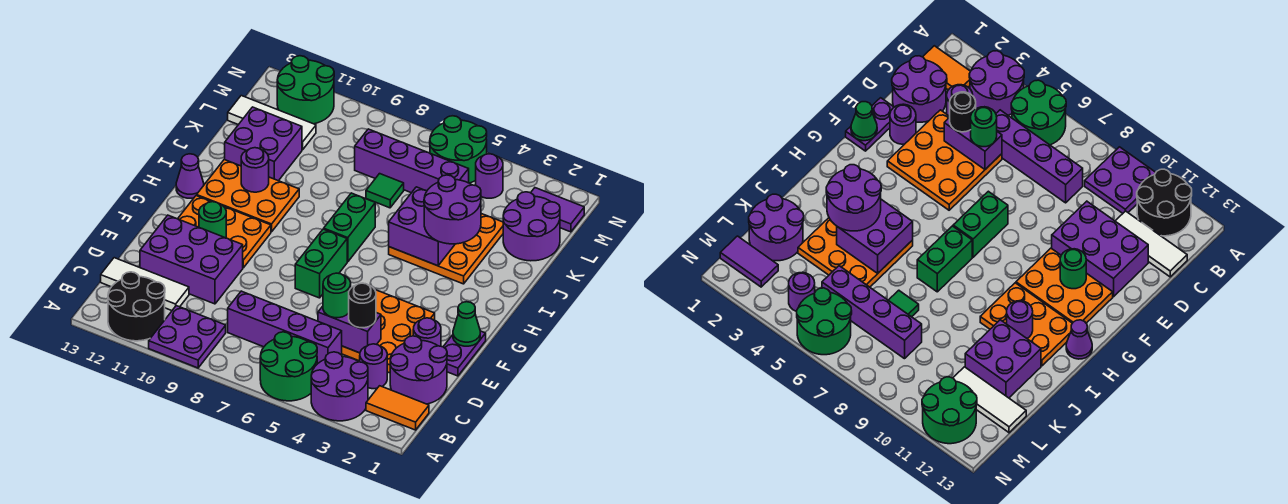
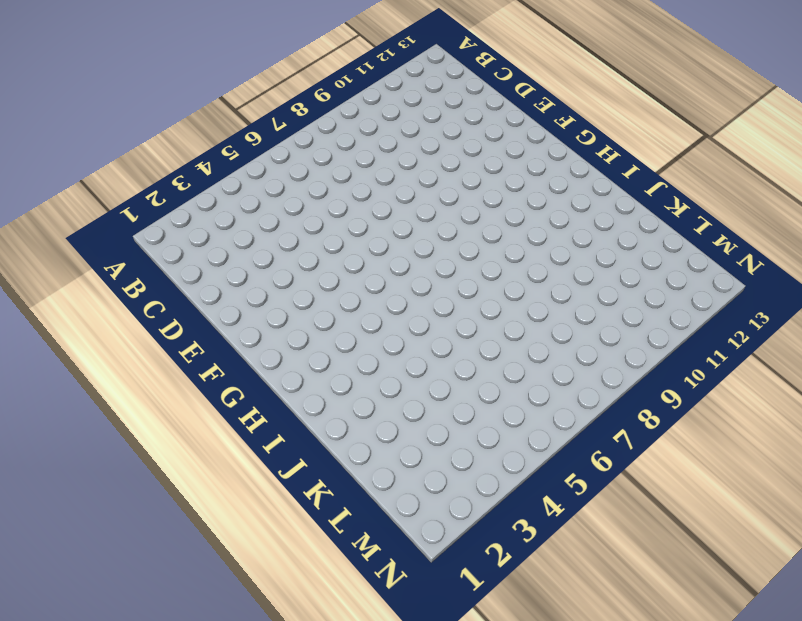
none -> purple round brick A3:B4 level 1
none -> green round brick A5:B6 level 1
none -> purple plate A9:B10 level 1
none -> black round brick A11:B12 level 1

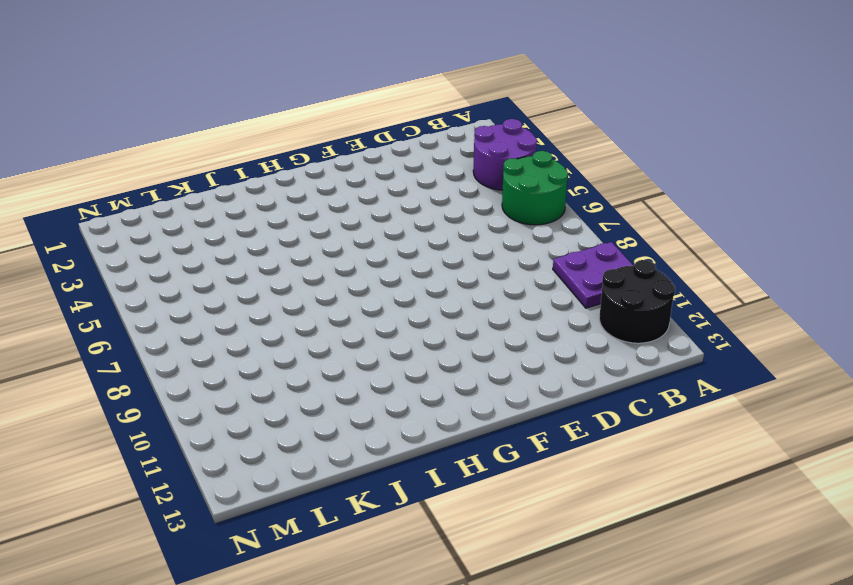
none -> orange tile B1:B2 level 1
none -> purple round brick C1:D2 level 1
none -> purple round brick C3 level 1
none -> purple brick C5:C8 level 1

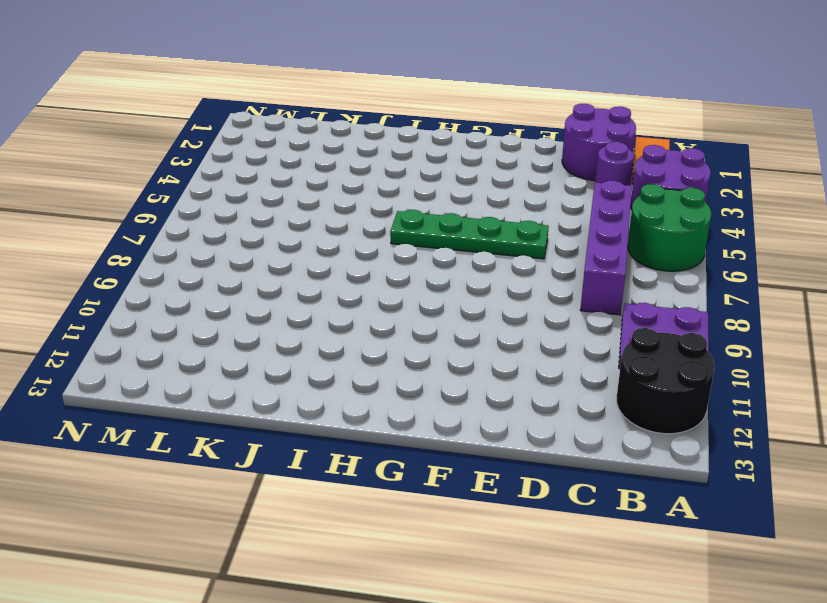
green plate E6:H6 level 1 -> none
none -> white tile C11:C13 level 1
none -> orange plate D3:F5 level 1
none -> purple brick D10:E12 level 1
none -> purple plate E1:F1 level 1

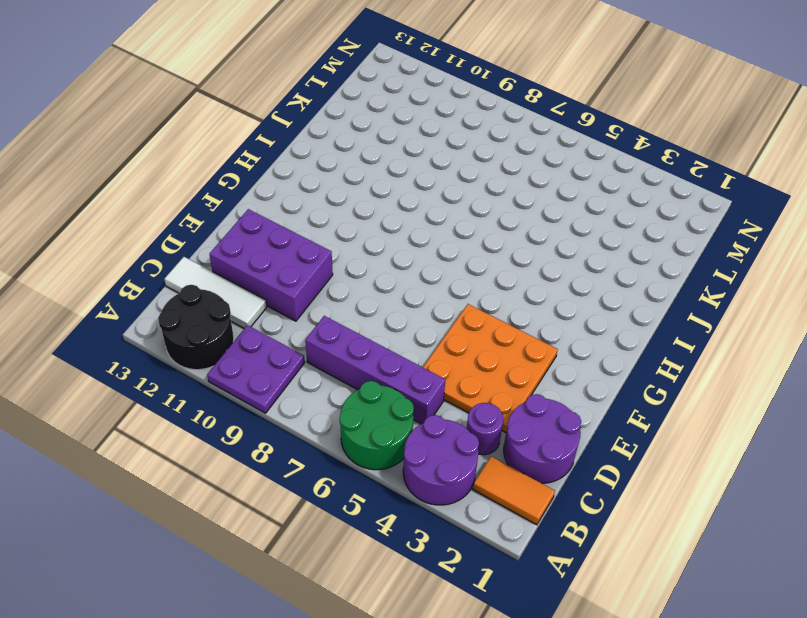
none -> purple plate E1:F1 level 1
none -> purple round brick E2 level 1
none -> green brick F7:G7 level 1
none -> orange plate F10:G12 level 1

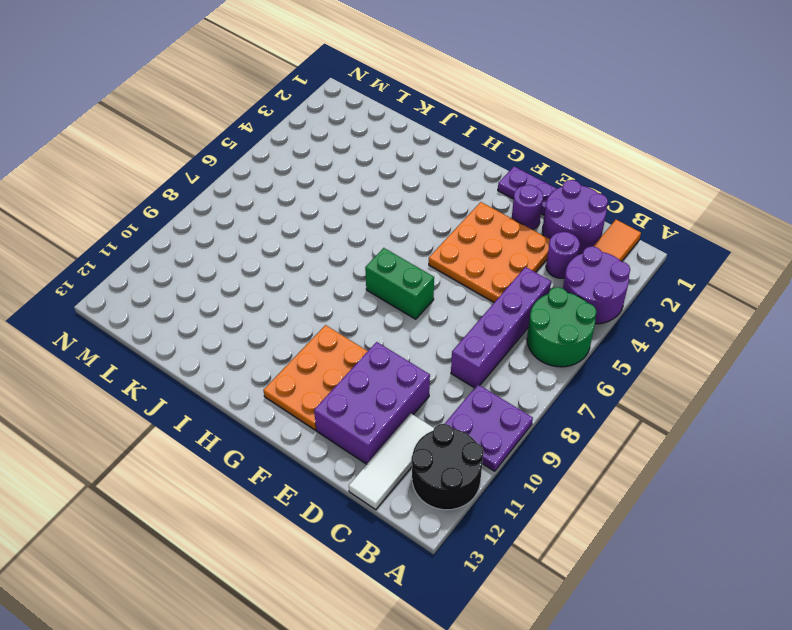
none -> green brick H7:I7 level 1
none -> orange plate H10:I12 level 1
none -> purple cone H13 level 1
none -> orange plate I3:K5 level 1

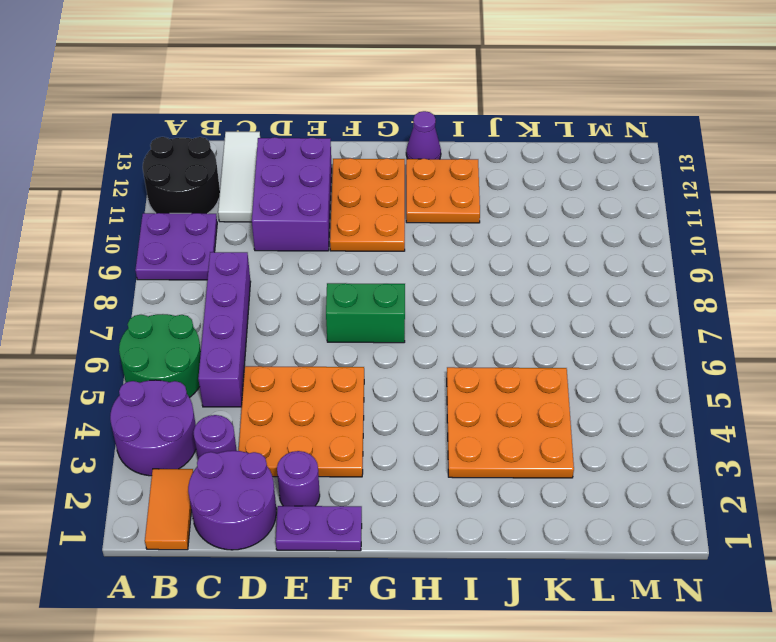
orange plate H11:I12 level 1 -> orange plate H10:I12 level 1
none -> green brick H7:I7 level 1
none -> purple brick J11:K12 level 1
none -> purple round brick K1:L2 level 1
none -> green tile K7 level 1

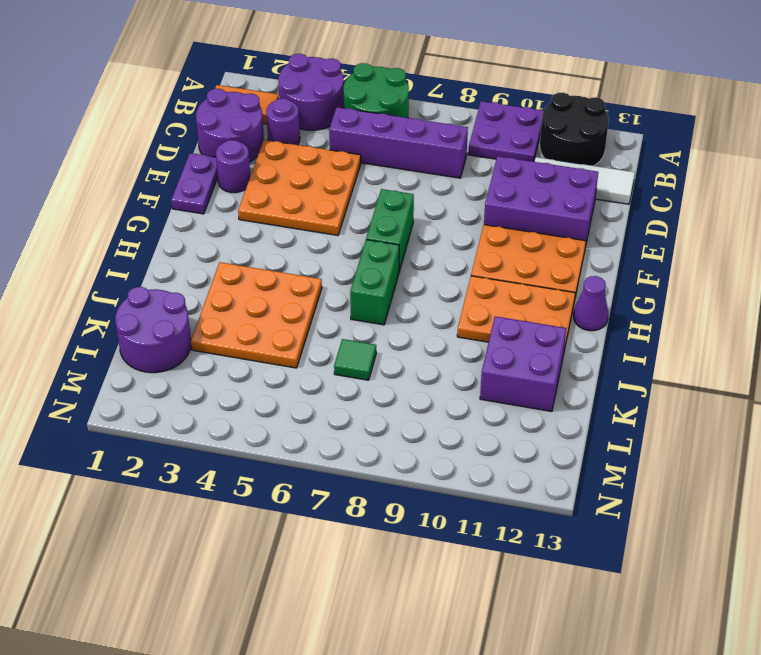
none -> purple brick L5:L8 level 1
none -> white tile L11:L13 level 1
none -> purple tile M1:M2 level 1
none -> purple round brick M4 level 1

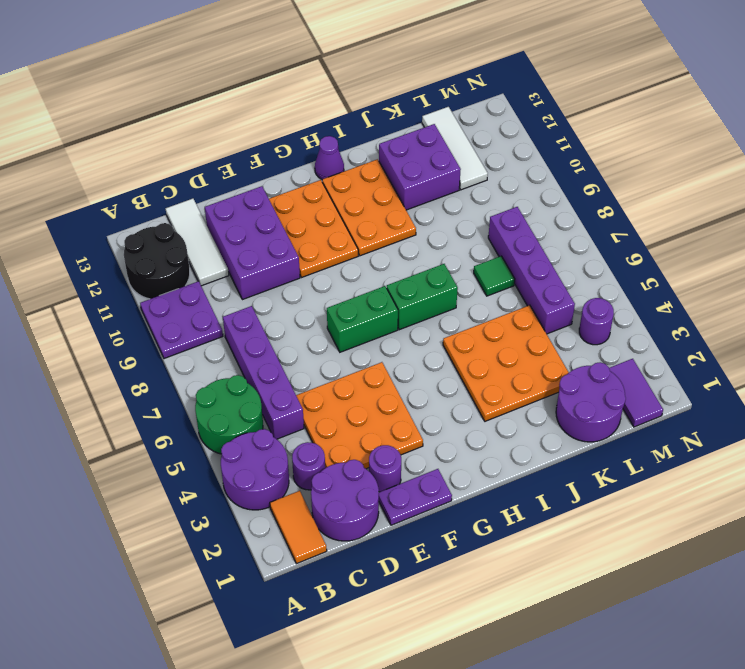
none -> green round brick M5:N6 level 1
none -> green round brick M11:N12 level 1
none -> purple brick D4:D5 level 2
none -> green cone F1 level 2

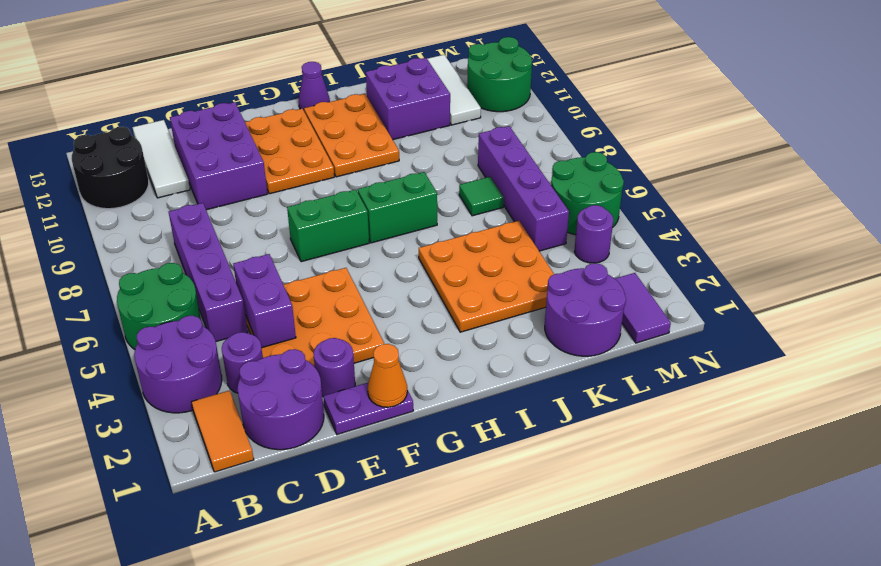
orange cone F1 level 2 -> green cone F1 level 2
none -> purple plate A9:B10 level 1
none -> green round brick F11 level 2
none -> purple brick I4:J5 level 2
none -> purple round brick I11 level 2

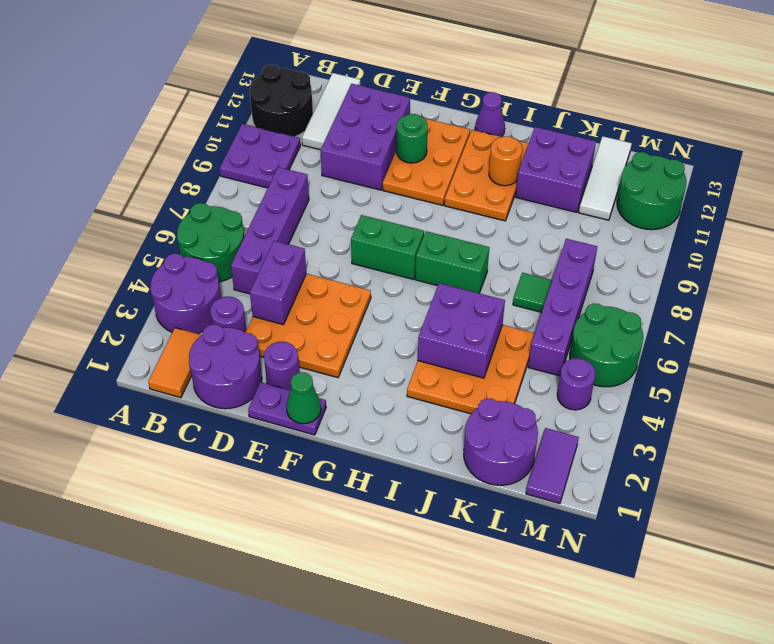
orange round brick I11 level 2 -> purple round brick I11 level 2
none -> black round brick D4 level 3
none -> green round brick D5 level 3
none -> purple round brick I3:J4 level 3

